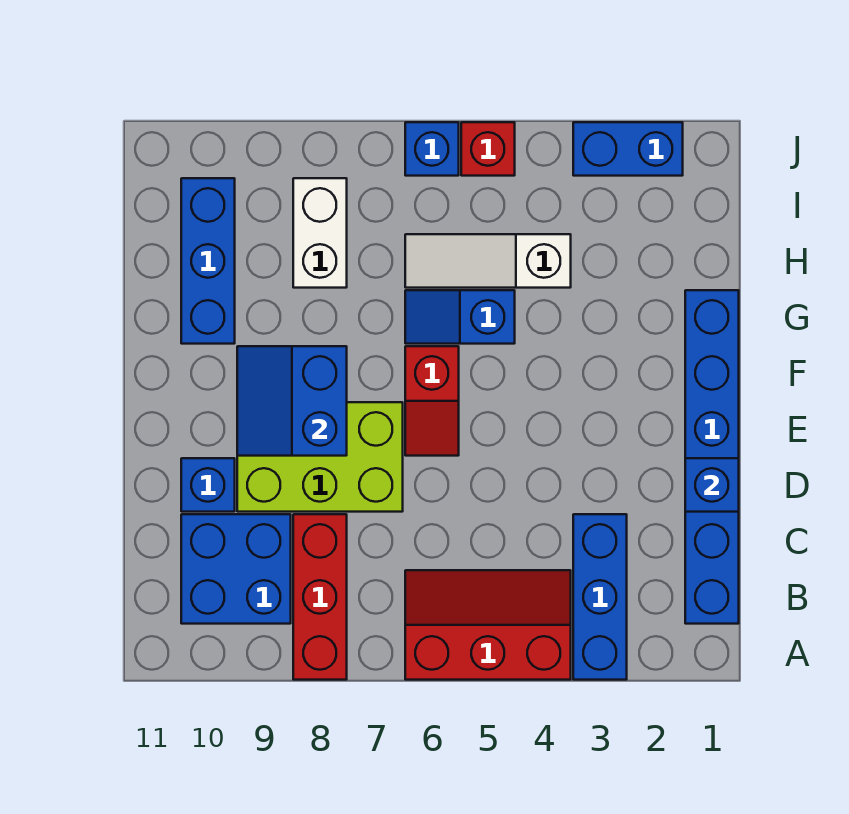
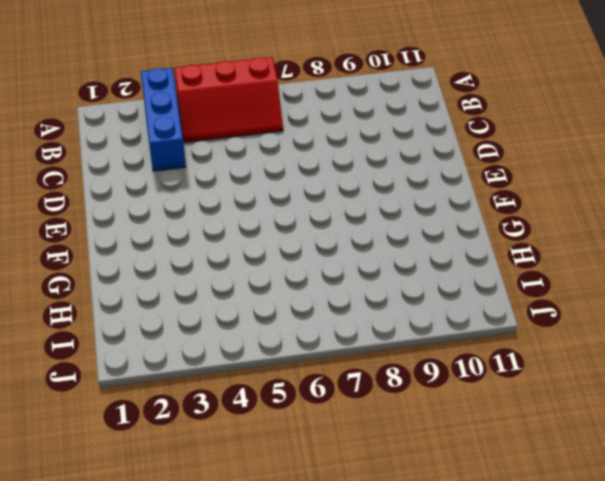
none -> red brick A8:C8 level 1
none -> blue brick B1:G1 level 1
none -> blue brick B9:C10 level 1

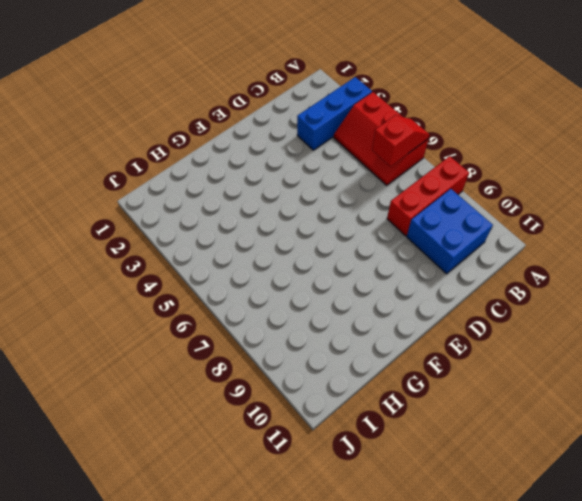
red slope A6:B6 level 2 top B -> red slope E6:F6 level 1 top F
none -> blue brick B1:G1 level 1
none -> lime brick D7:E9 level 1
none -> blue brick D10 level 1

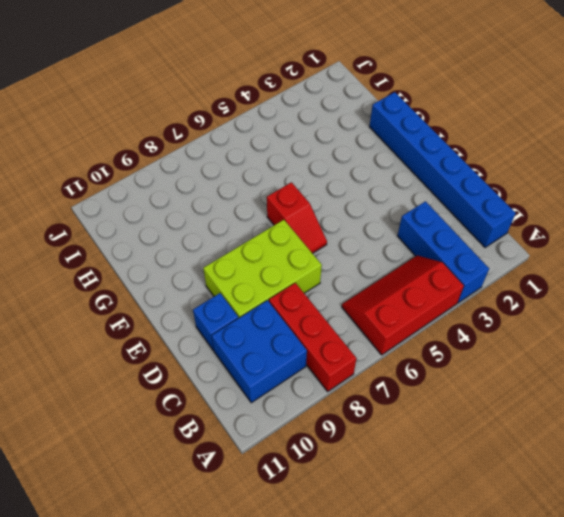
none -> blue slope G5:G6 level 1 top 5
none -> blue brick G10:I10 level 1
none -> white slope H4:H6 level 1 top 4

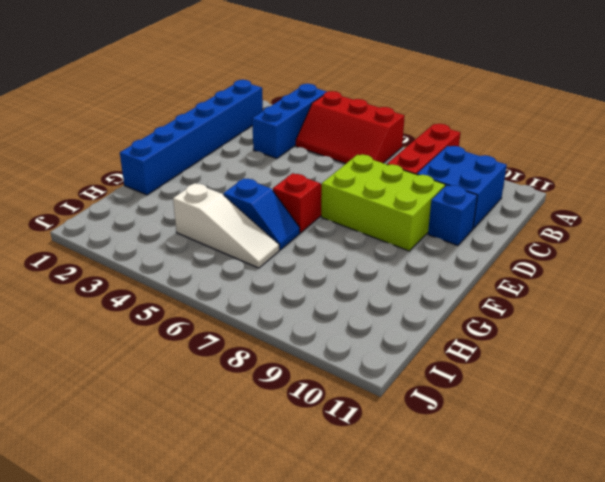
none -> blue brick G10:I10 level 1
none -> white brick H8:I8 level 1
none -> blue brick J2:J3 level 1

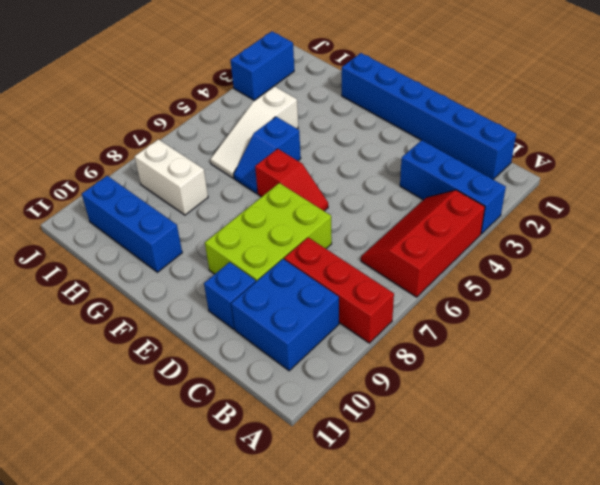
none -> red brick J5 level 1
none -> blue brick J6 level 1
none -> blue brick D1 level 2

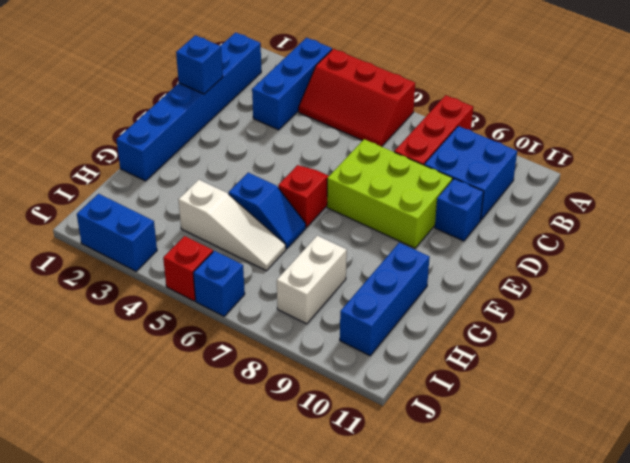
none -> blue slope E8:F9 level 2 top 8

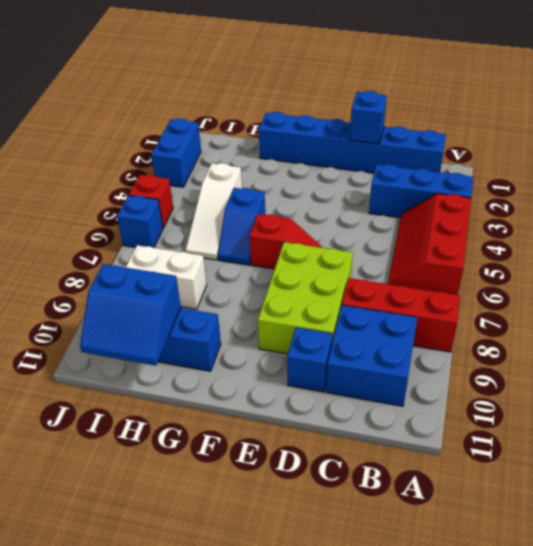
blue slope H10:I11 level 2 top 10 -> blue slope E8:F9 level 2 top 8

